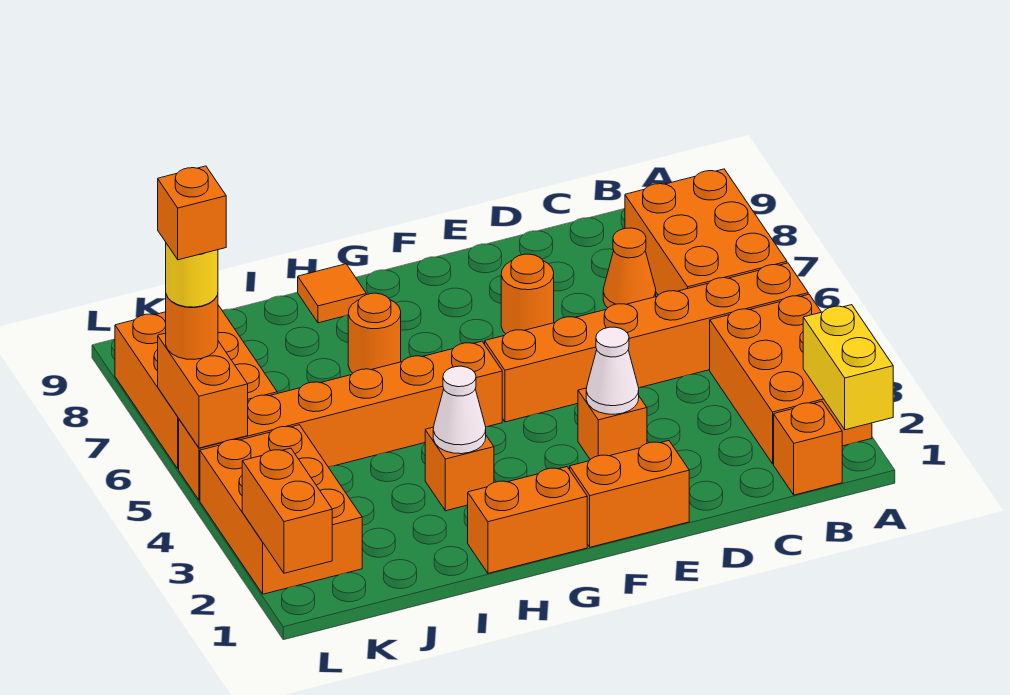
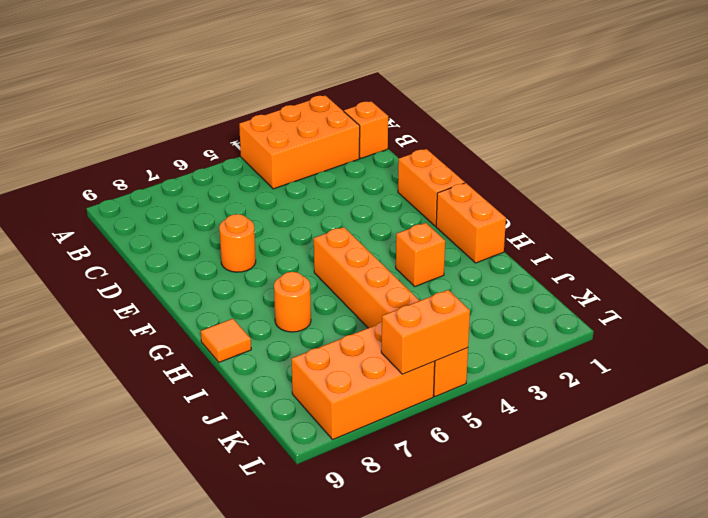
none -> orange brick A5:F5 level 1
none -> orange brick A6:B8 level 1
none -> orange cone C7 level 1

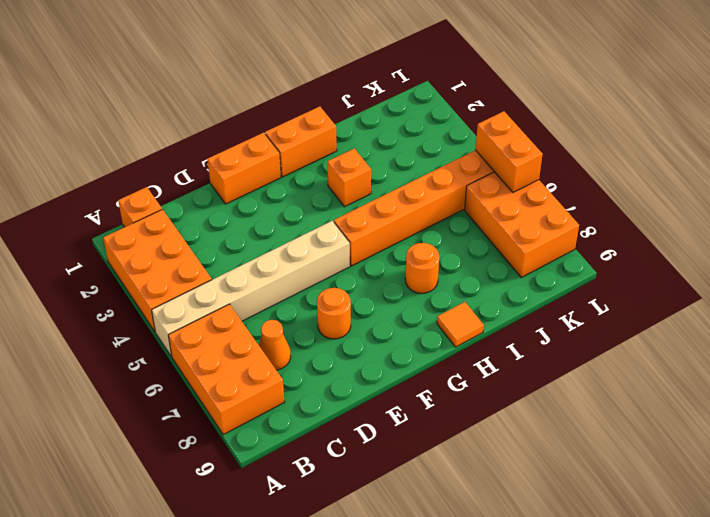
tan brick A5:F5 level 1 -> orange brick A5:F5 level 1
none -> orange brick E3 level 1
none -> orange brick K2:L4 level 1
none -> yellow brick A1:A2 level 2

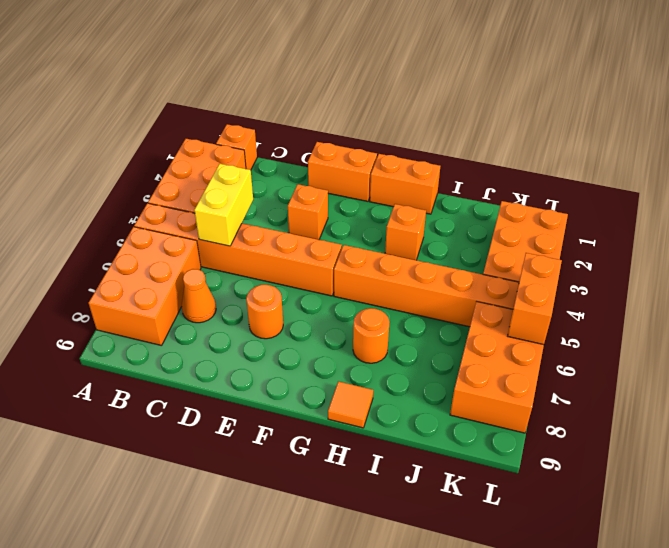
yellow brick C4:C5 level 2 -> yellow brick A1:A2 level 2
none -> white cone E3 level 2
none -> white cone H3 level 2
none -> orange brick L1:L2 level 2

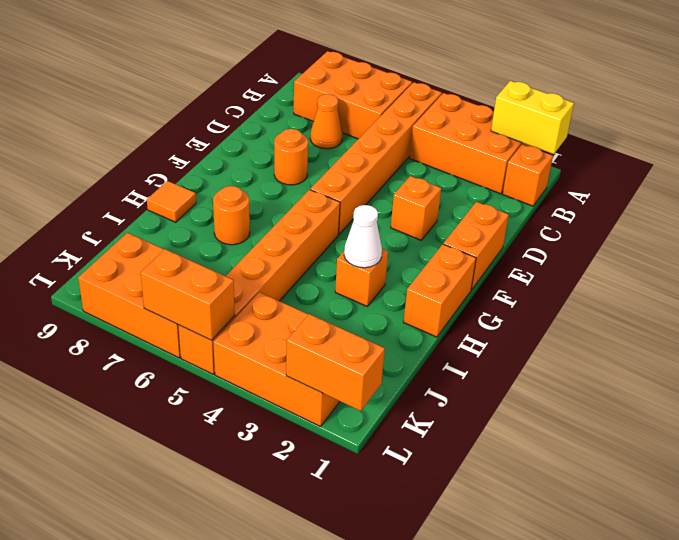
none -> white cone E3 level 2
none -> orange round brick L6 level 3
none -> yellow round brick L6 level 4

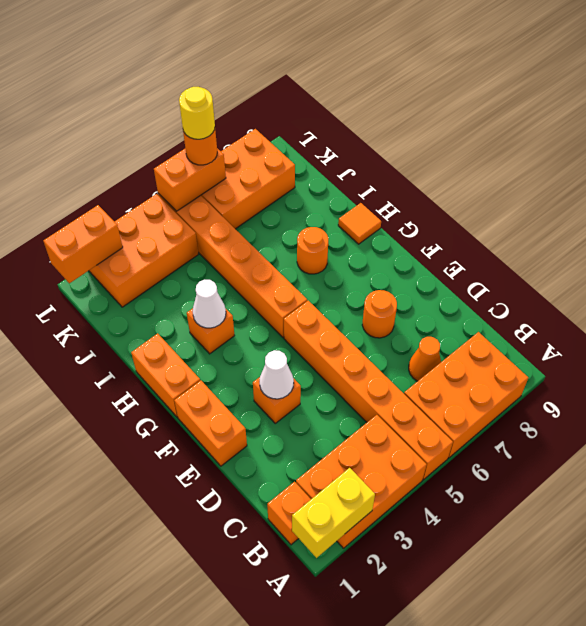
none -> orange brick L6 level 5

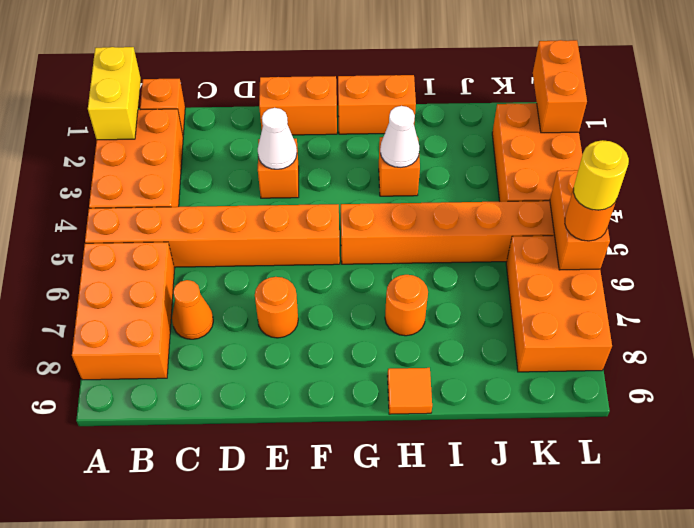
none -> orange brick L6 level 5

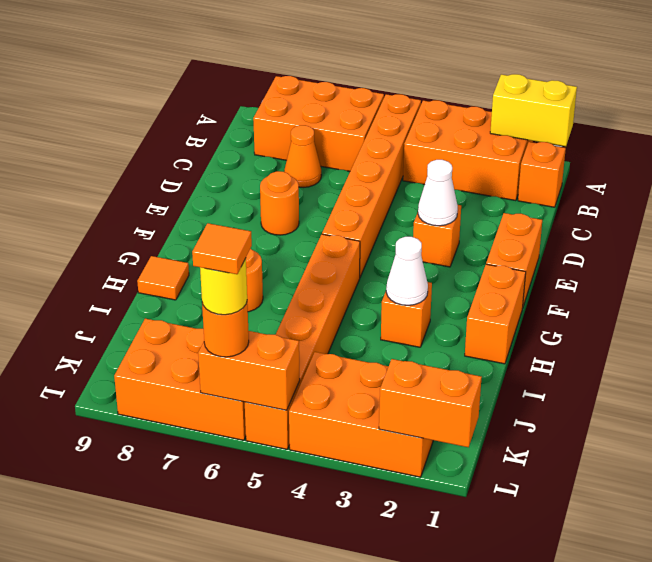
orange tile L6 level 5 -> orange brick L6 level 5

